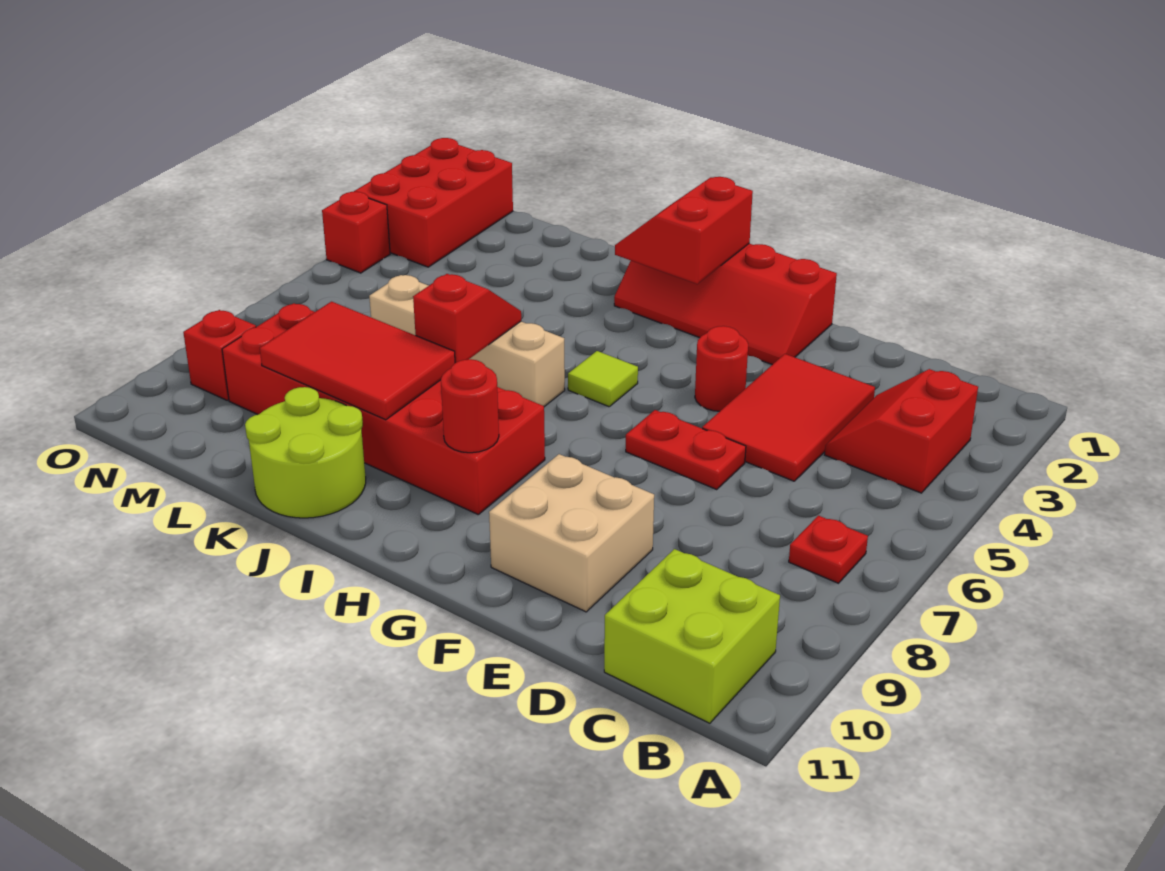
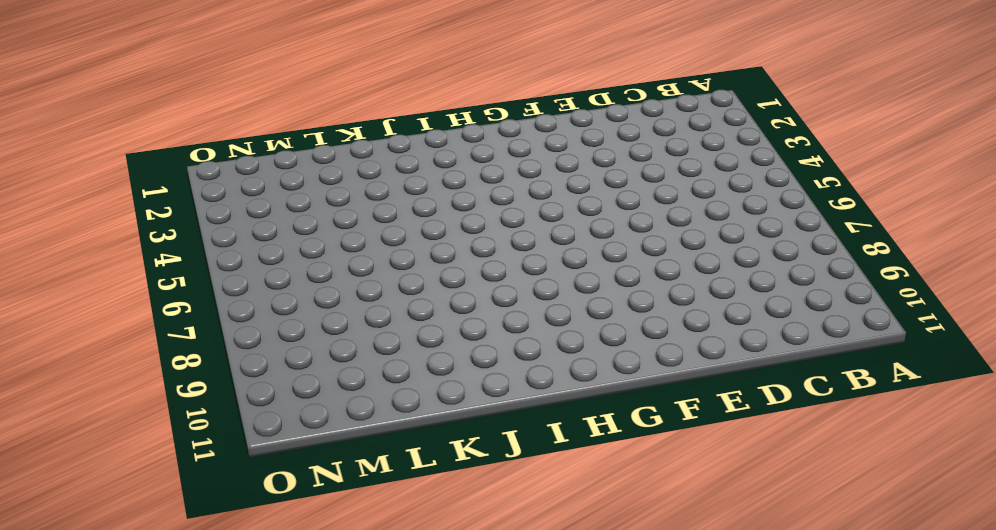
none -> red slope B3:C4 level 1 top B
none -> red plate B7 level 1
none -> lime brick B10:C11 level 1

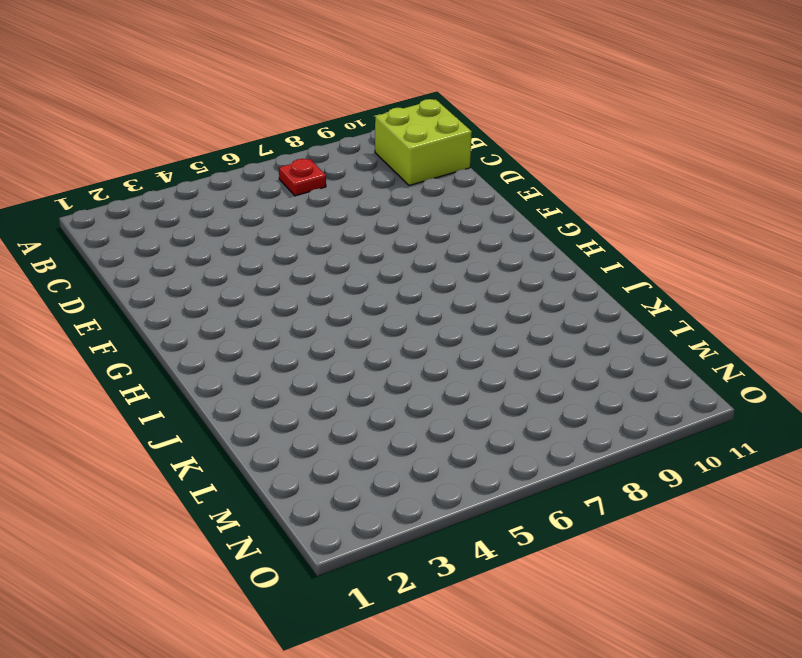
none -> red slope B3:C4 level 1 top B
none -> red tile D3:E5 level 1
none -> red plate E6:F6 level 1

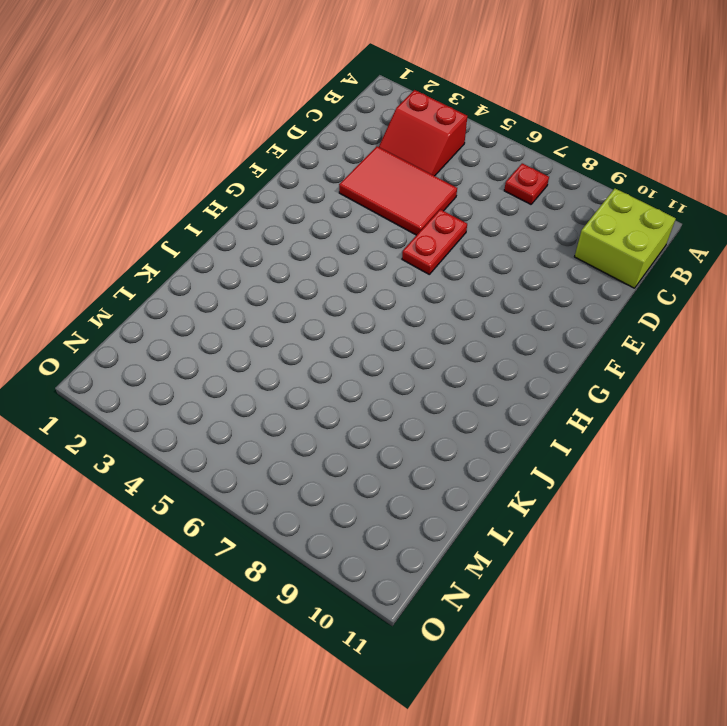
none -> tan brick E9:F10 level 1
none -> red slope F1:I2 level 1 top 1
none -> red round brick F4 level 1

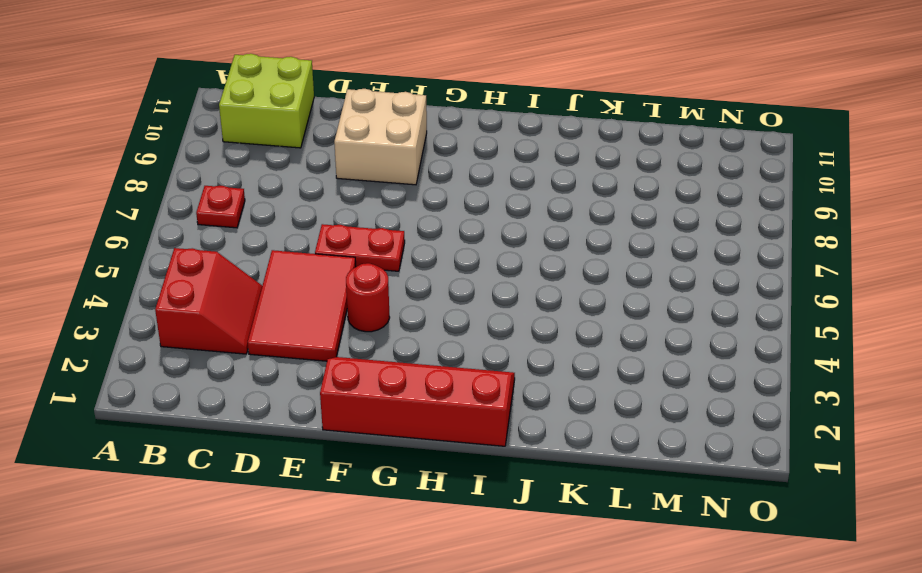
none -> lime tile H5 level 1
none -> red brick H8:M9 level 1
none -> tan brick I6:L6 level 1

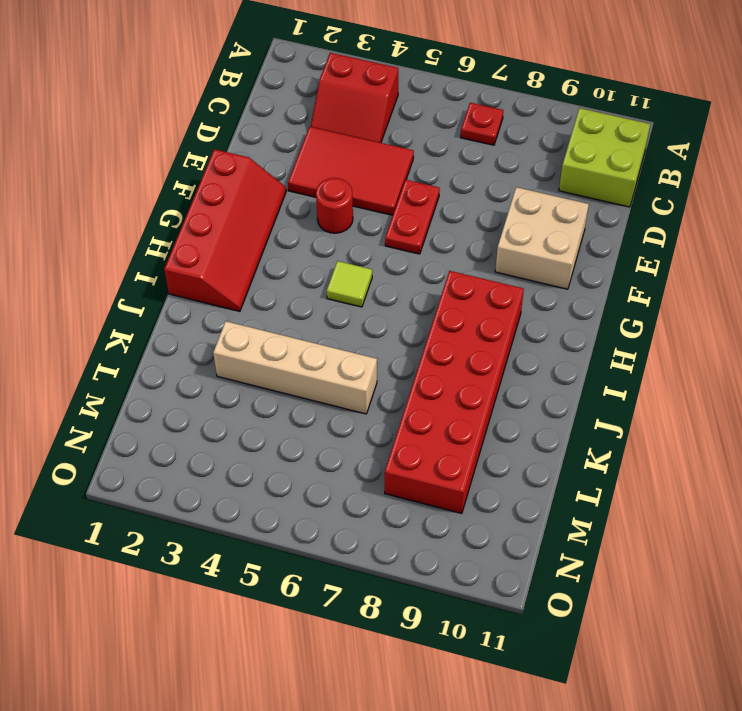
tan brick K3:K6 level 1 -> tan brick I6:L6 level 1
none -> lime round brick J10:K11 level 1
none -> red brick N1:O3 level 1
none -> red brick N9 level 1

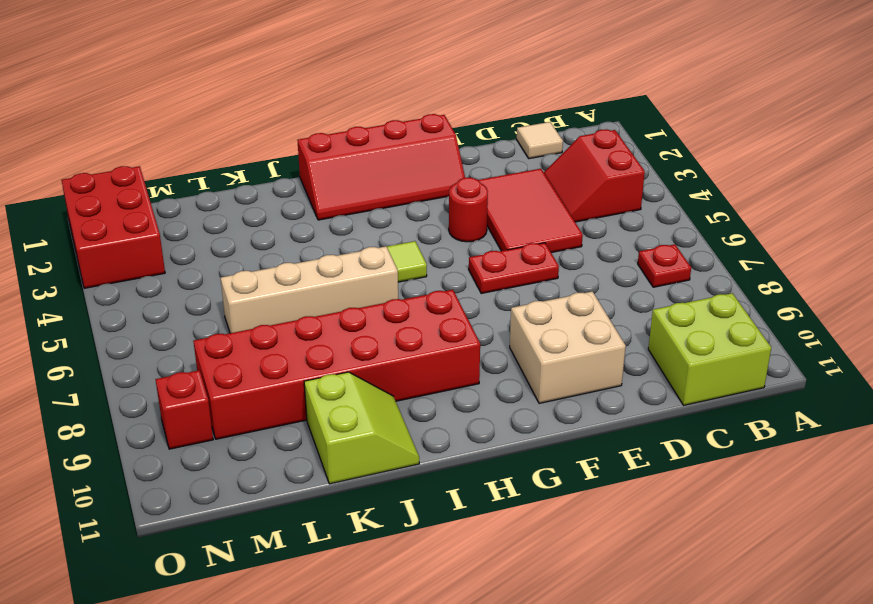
tan tile C1 level 1 -> none
lime slope J10:K11 level 1 top K -> lime round brick J10:K11 level 1
none -> red brick O4 level 1
none -> red slope H1:I2 level 2 top H
none -> red round brick H9 level 2

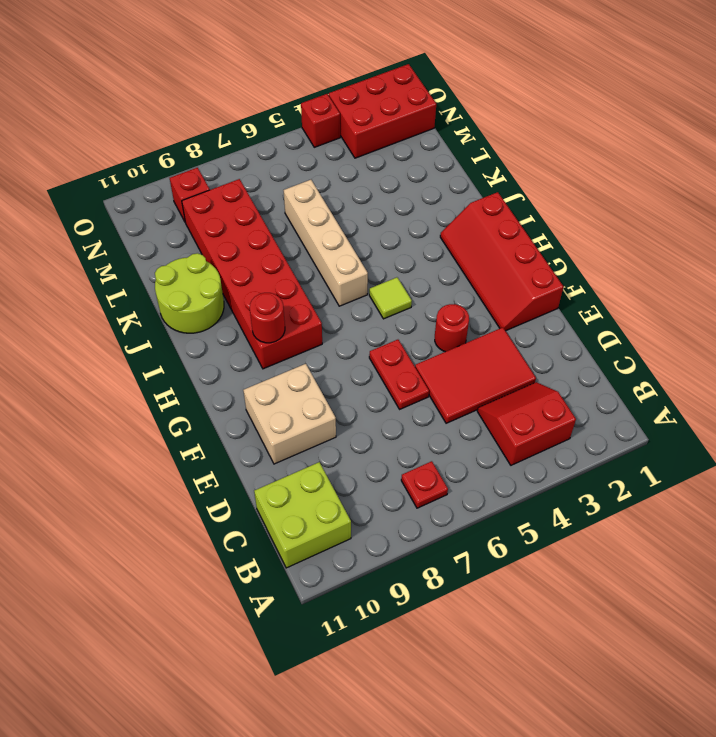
none -> red slope H1:I2 level 2 top H
none -> red slope J6:J7 level 2 top 7
none -> red tile J8:L9 level 2

